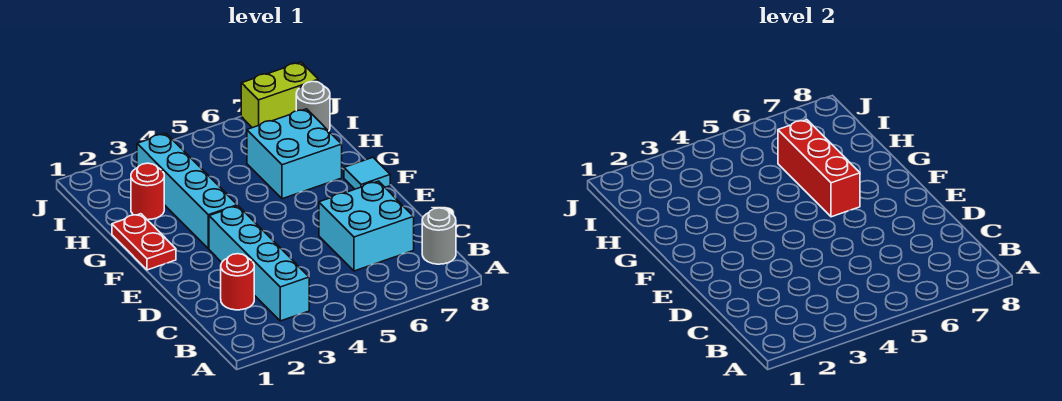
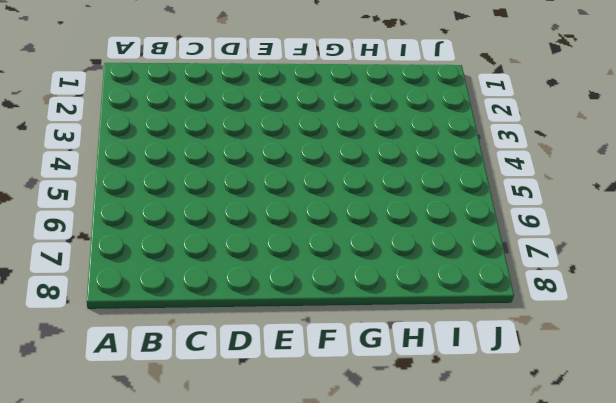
none -> cyan brick B3:E3 level 1
none -> grey round brick B8 level 1
none -> red round brick C2 level 1

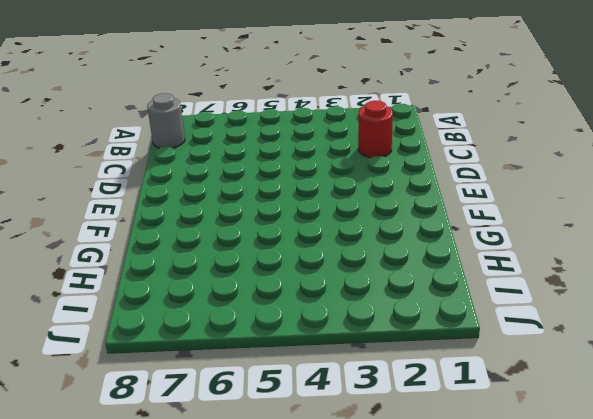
none -> cyan brick B3:E3 level 1
none -> cyan brick C6:D7 level 1
none -> red plate F1:G1 level 1

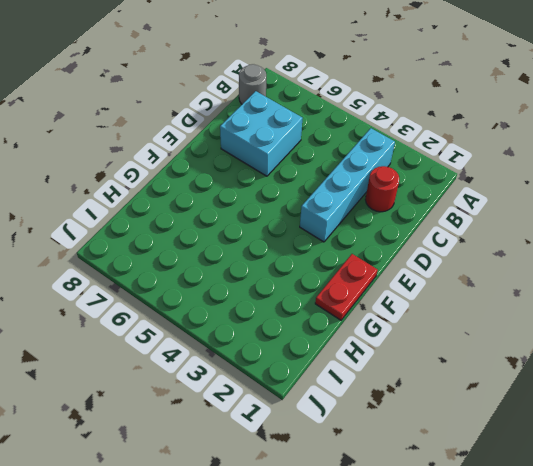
none -> cyan brick F3:I3 level 1
none -> cyan tile F8 level 1
none -> cyan brick G6:H7 level 1

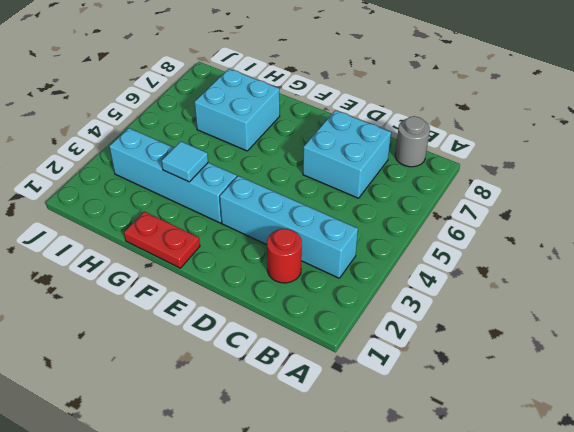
cyan tile G3 level 2 -> cyan tile F8 level 1
none -> red round brick H2 level 1
none -> grey round brick I8 level 1
none -> lime brick J7:J8 level 1

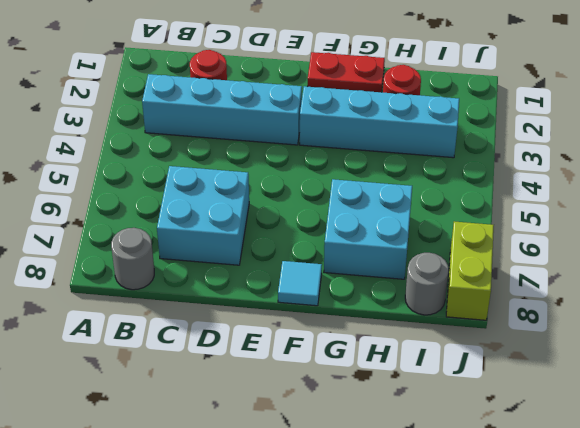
none -> red brick F6:H6 level 2

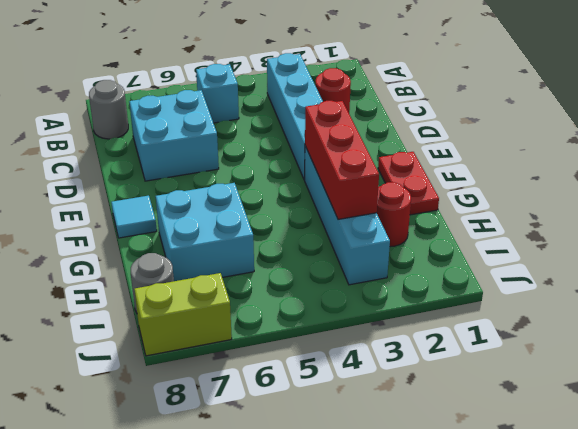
cyan brick B5 level 1 -> none
red brick F3:H3 level 2 -> red brick F6:H6 level 2

